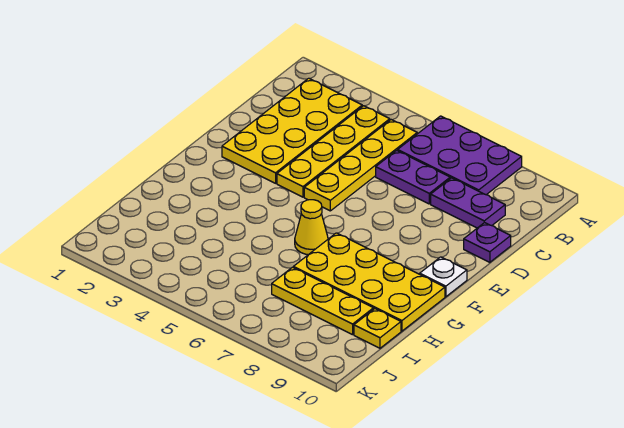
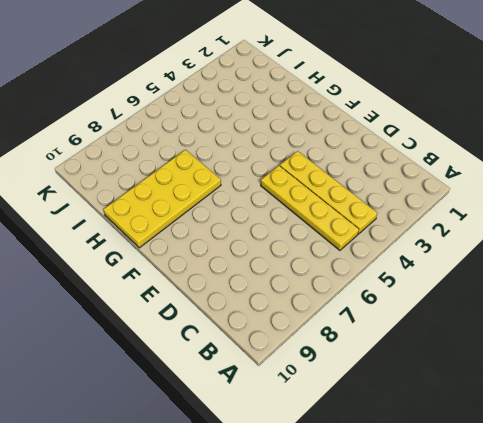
none -> purple plate A6:B8 level 1
none -> yellow plate B2:E3 level 1
none -> purple plate C6:C7 level 1

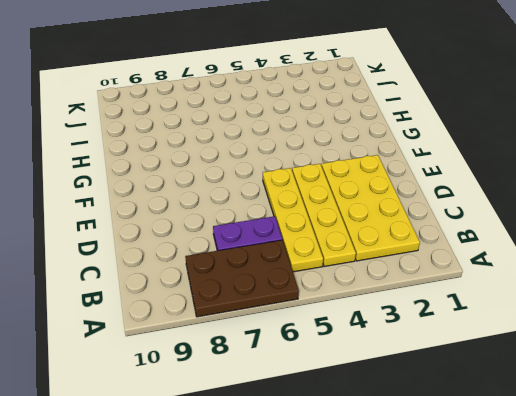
brown plate A6:B8 level 1 -> purple plate A6:B8 level 1
none -> purple plate C8:C9 level 1
none -> purple plate D10 level 1
none -> white plate F10 level 1

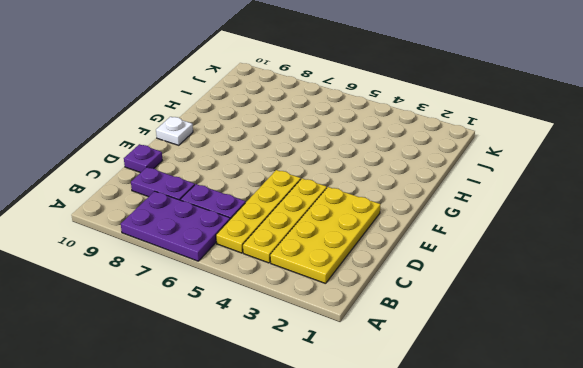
none -> yellow cone G6 level 1
none -> yellow plate G7:H10 level 1
none -> yellow plate I7:I9 level 1

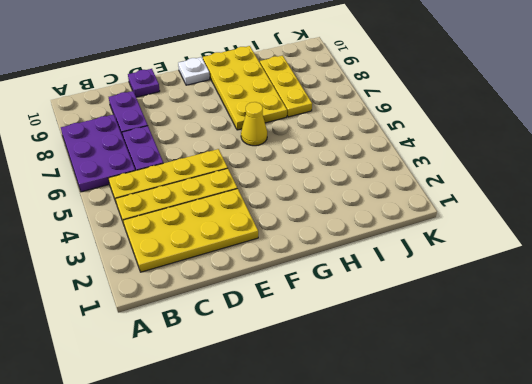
none -> yellow plate I10 level 1

